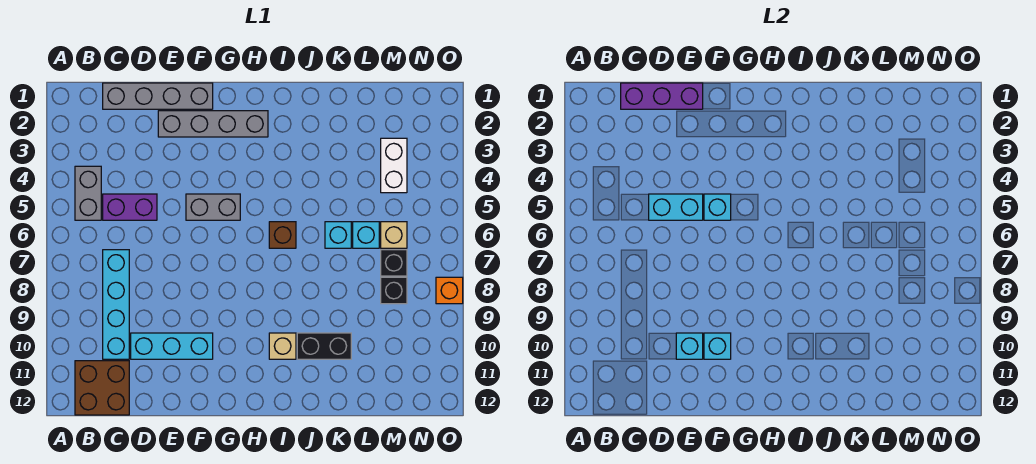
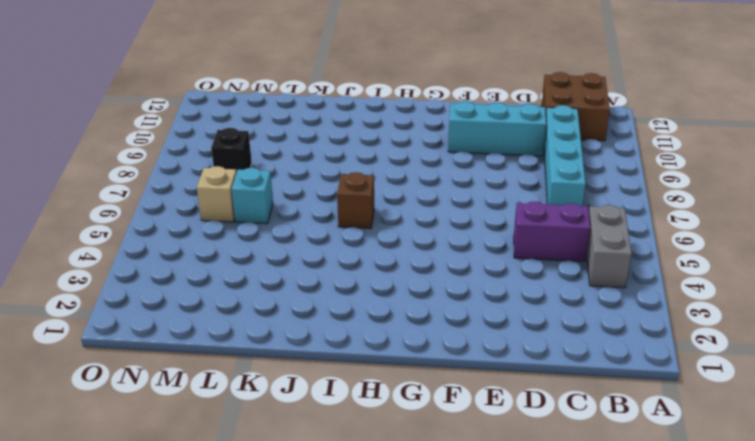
none -> grey brick C1:F1 level 1
none -> grey brick E2:H2 level 1
none -> grey brick F5:G5 level 1

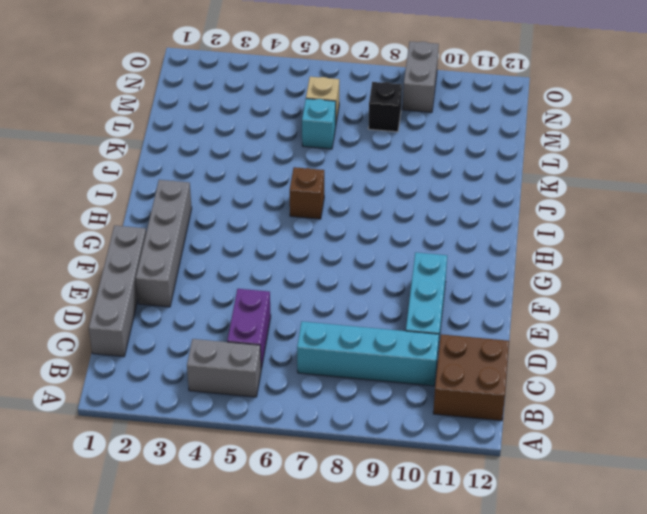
grey brick N9:O9 level 1 -> grey brick F5:G5 level 1
none -> tan brick I10 level 1
none -> black brick J10:K10 level 1
none -> cyan brick K6 level 1

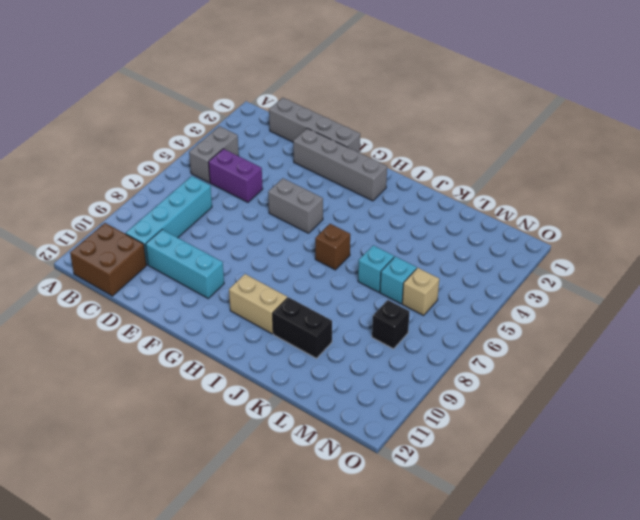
tan brick H10:I10 level 1 -> tan brick I10 level 1
none -> white brick M3:M4 level 1
none -> black brick M7 level 1
none -> orange brick O8 level 1

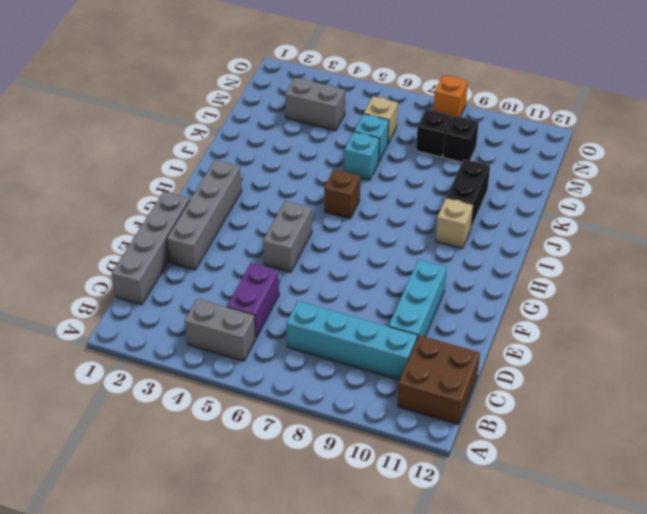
grey brick M3:M4 level 1 -> white brick M3:M4 level 1
black brick M9 level 1 -> black brick M7 level 1
none -> purple brick C1:E1 level 2
none -> cyan brick D5:E5 level 2
none -> cyan brick E10 level 2

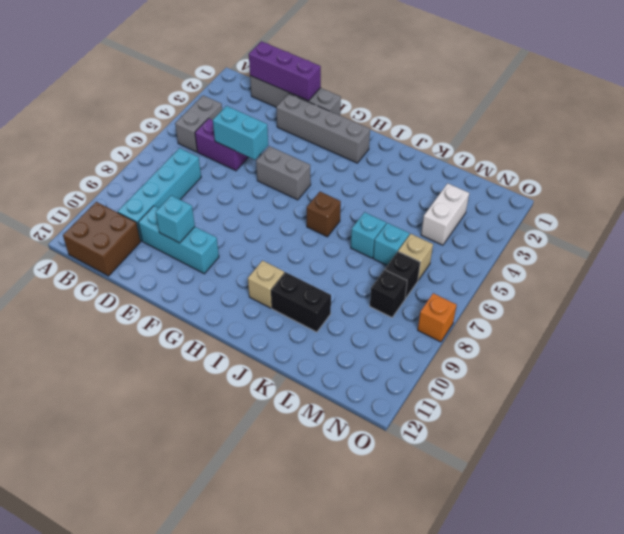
none -> cyan brick F5 level 2
none -> cyan brick F10 level 2

